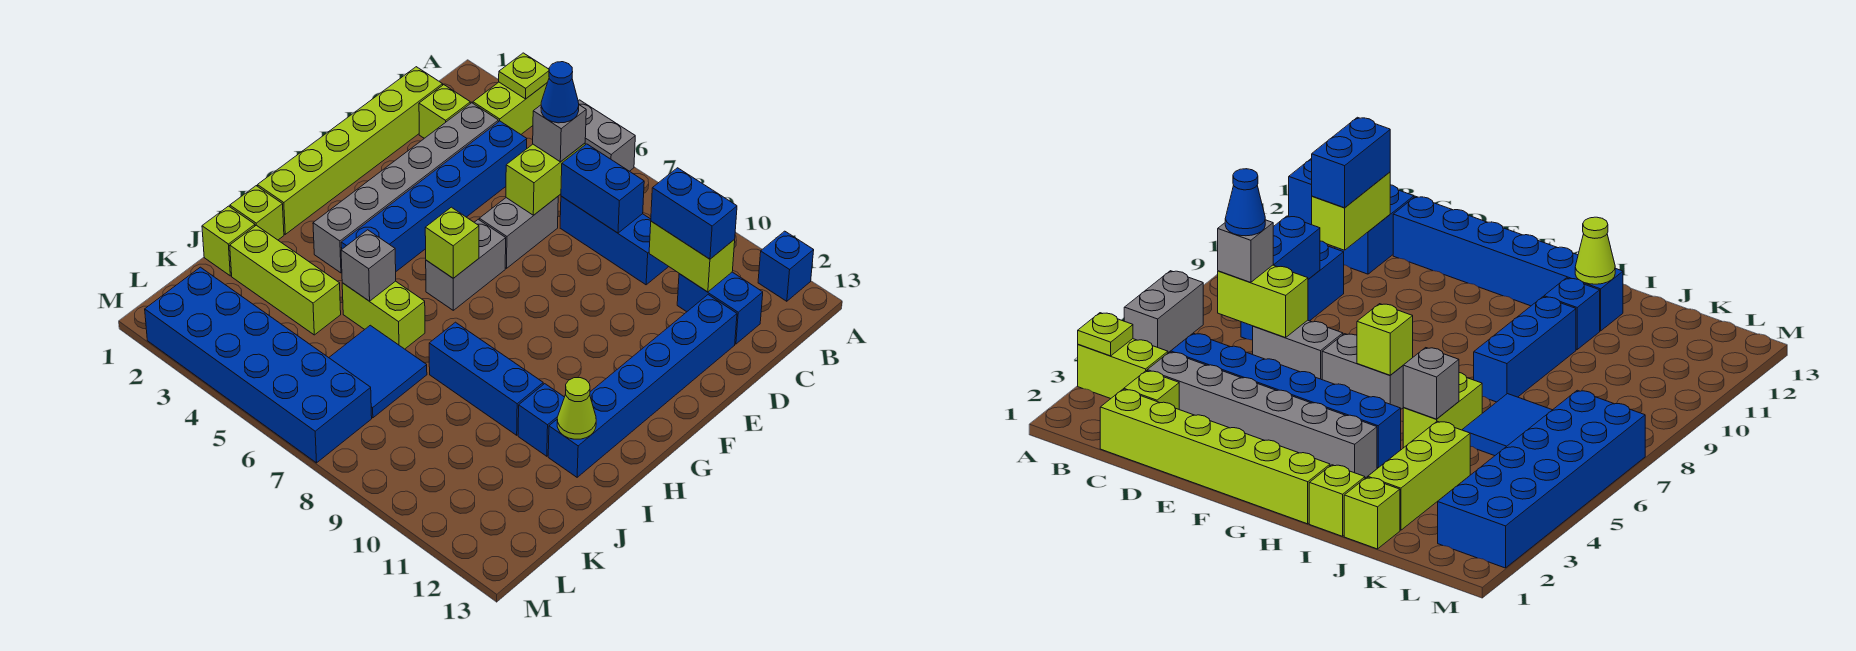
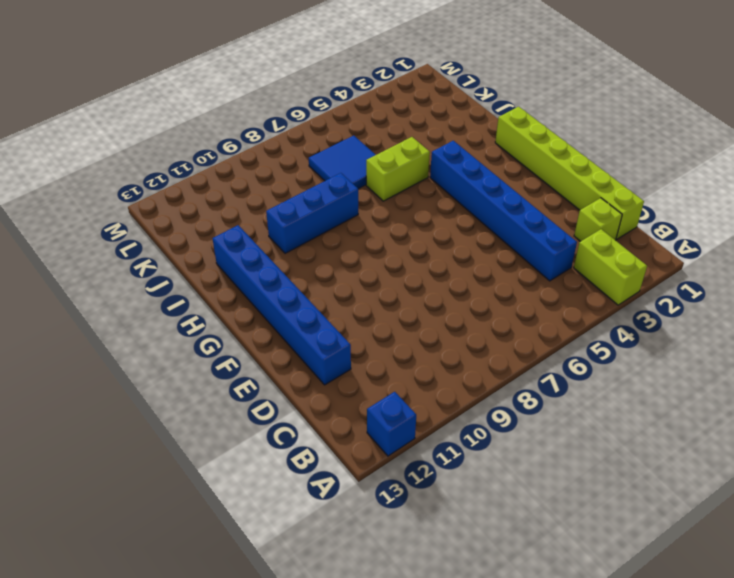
none -> grey brick A5:A6 level 1
none -> grey brick C3:H3 level 1
none -> blue brick C7:C9 level 1
none -> blue brick C11:C12 level 1

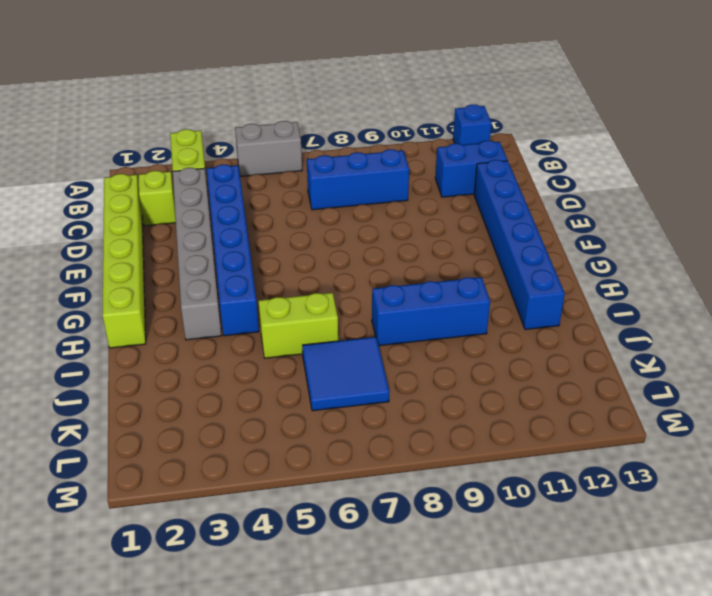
none -> grey brick D6:E6 level 1
none -> grey brick F6:G6 level 1
none -> lime brick I1 level 1
none -> blue brick I11 level 1

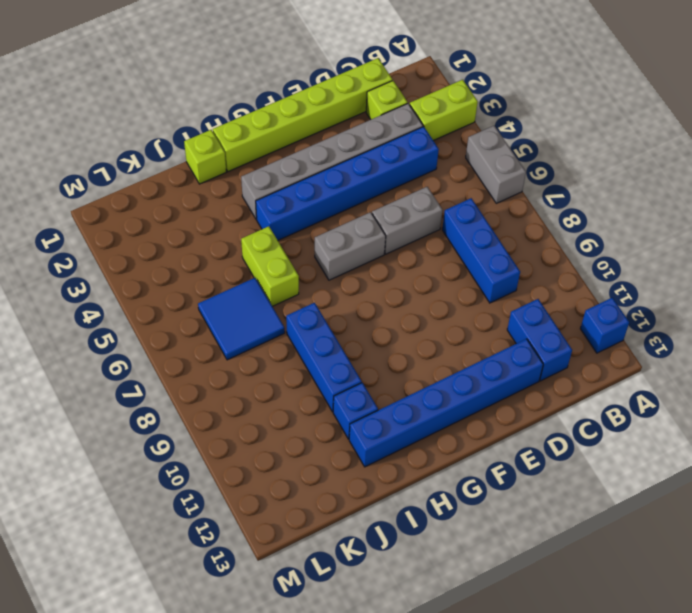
none -> lime brick J1 level 1
none -> lime brick J2:J4 level 1
none -> blue brick L2:M7 level 1
none -> lime plate A3 level 2

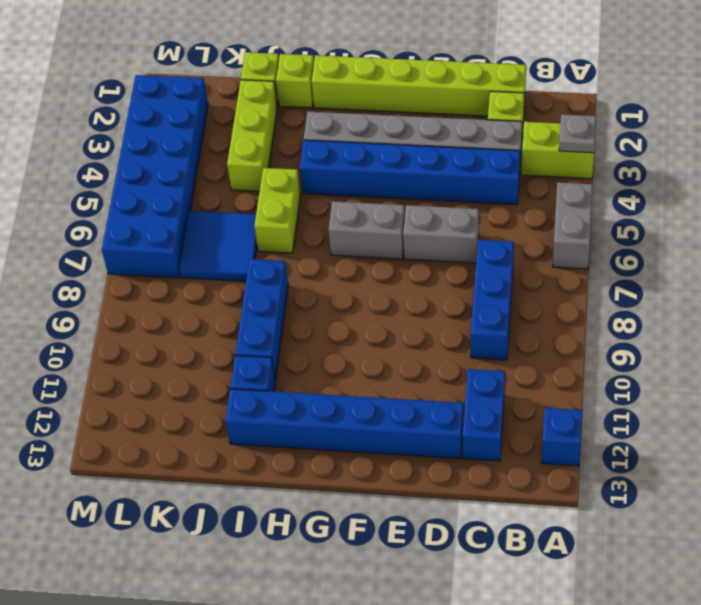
grey plate A3 level 2 -> lime plate A3 level 2
none -> lime brick C6:D6 level 2
none -> blue brick C7:C8 level 2
none -> lime brick C10:C11 level 2
none -> lime brick G6 level 2

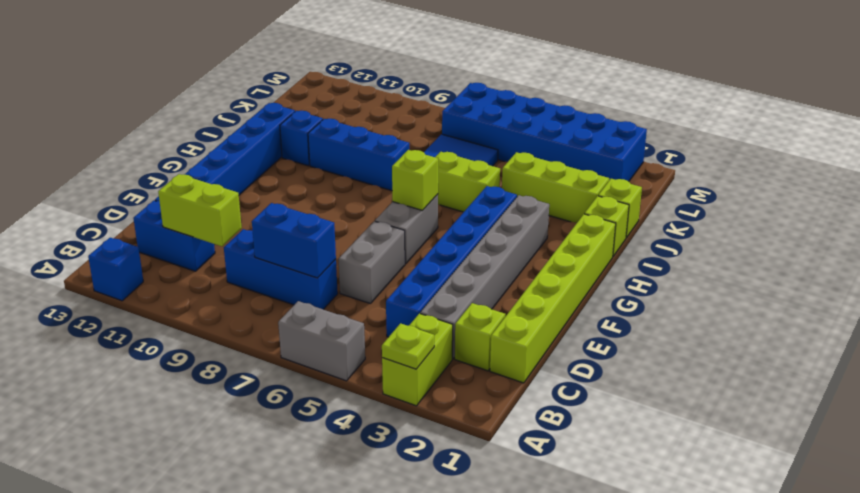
none -> lime brick C6:D6 level 2
none -> grey brick I5 level 2
none -> lime cone I12 level 2
none -> grey brick C6 level 3

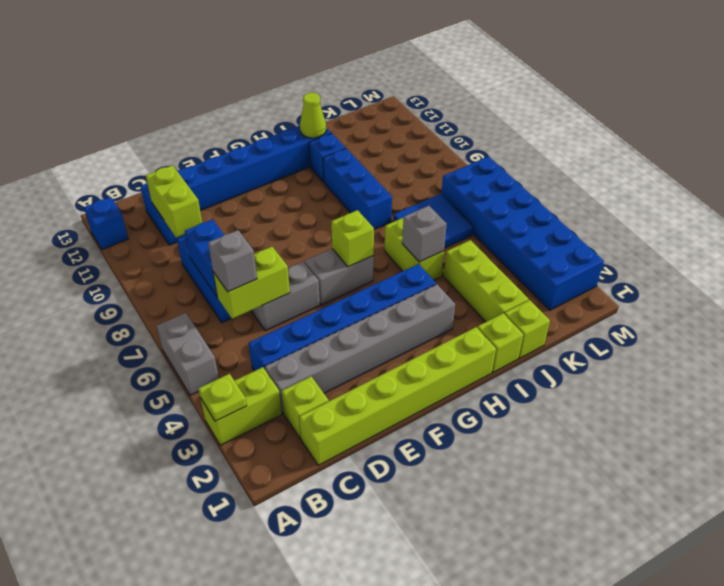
none -> blue brick C10:C11 level 3
none -> blue cone C6 level 4

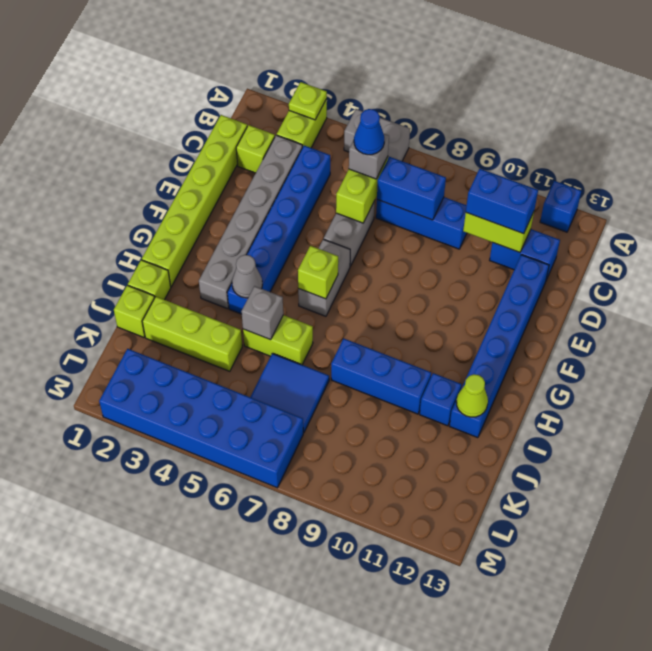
grey cone H4 level 2 -> none

